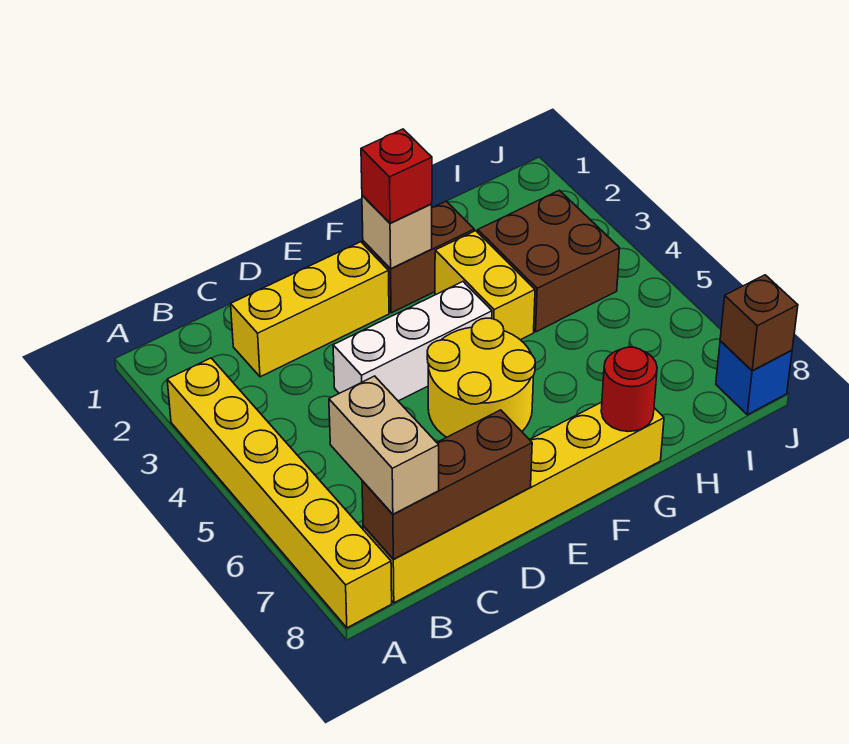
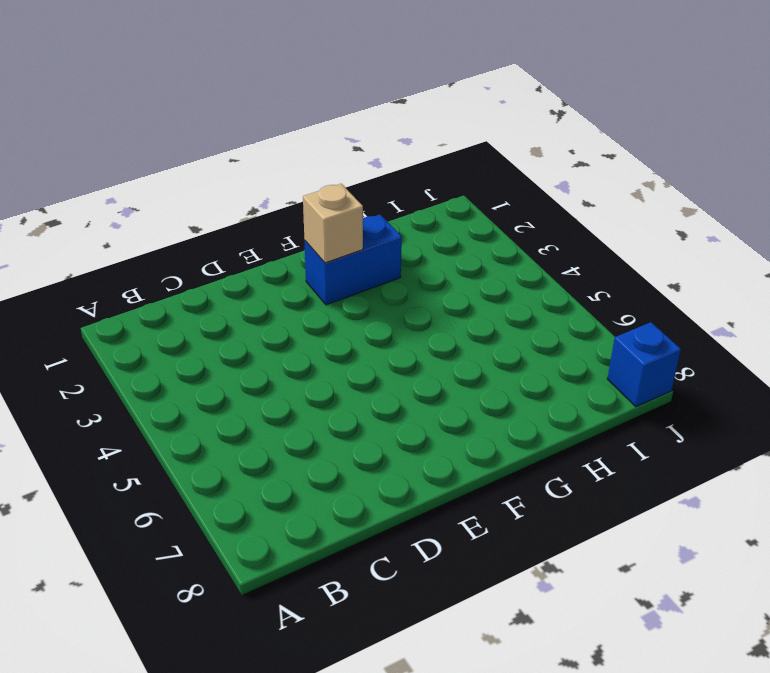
blue brick F2:G2 level 1 -> brown brick F2:G2 level 1
none -> yellow brick A3:A8 level 1
none -> yellow brick B8:G8 level 1
none -> yellow brick C2:E2 level 1

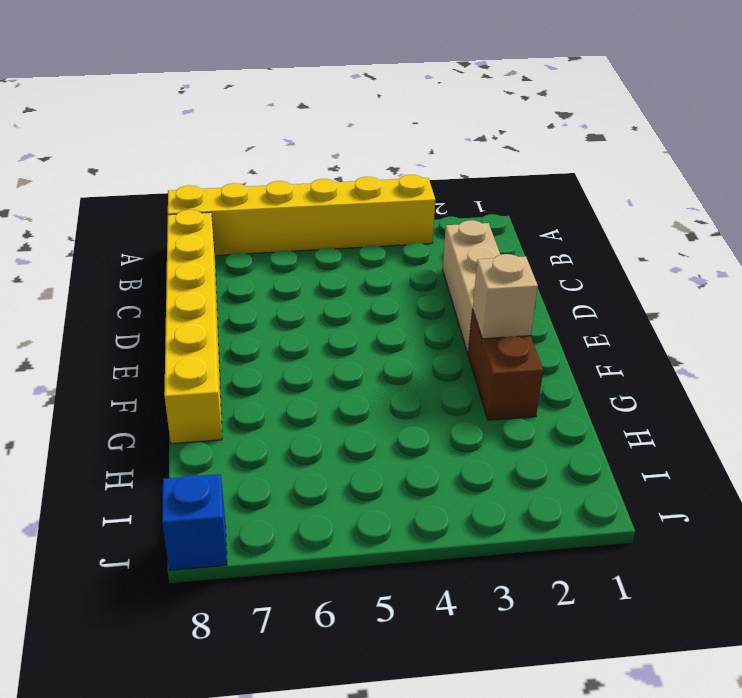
tan brick C2:E2 level 1 -> yellow brick C2:E2 level 1
none -> white brick D4:F4 level 1
none -> yellow round brick E5:F6 level 1
none -> yellow brick G3:G4 level 1

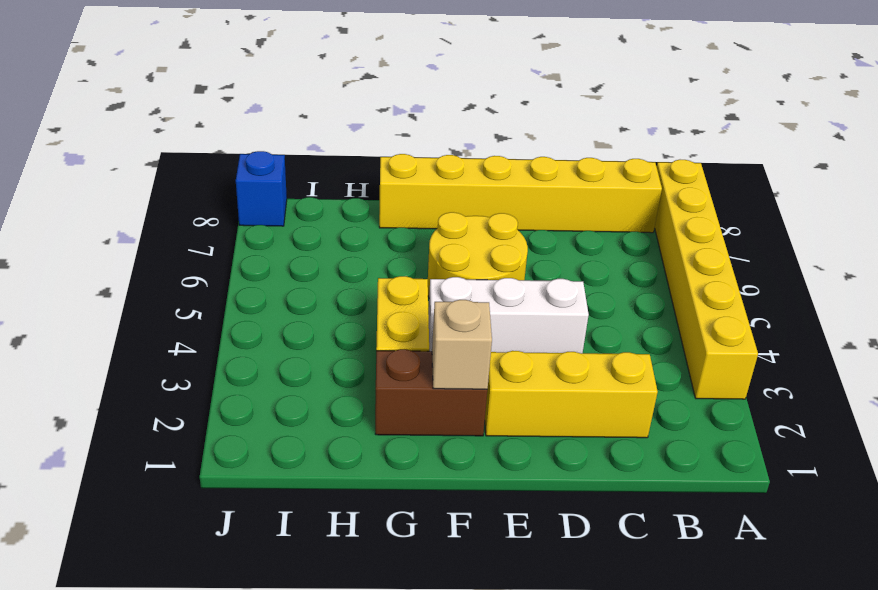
none -> brown brick H3:I4 level 1
none -> brown brick B8:D8 level 2
none -> red round brick G8 level 2

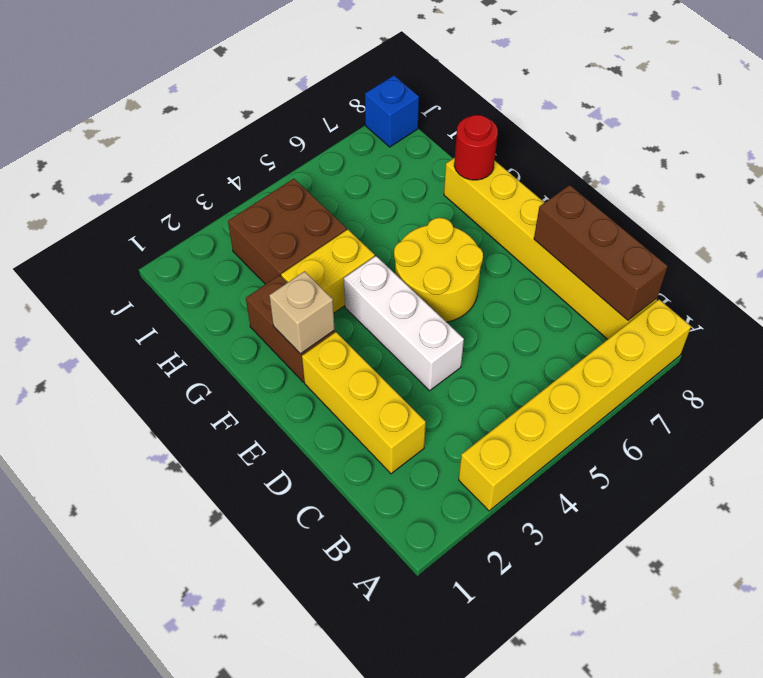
none -> brown brick J8 level 2
none -> tan brick B7:B8 level 3
none -> red brick F2 level 3

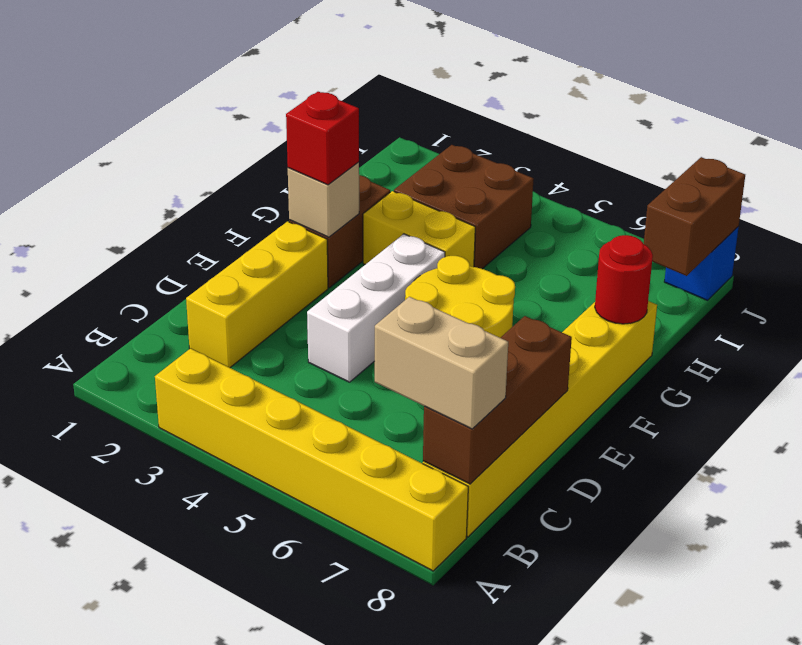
brown brick I8:J8 level 2 -> brown brick J8 level 2

